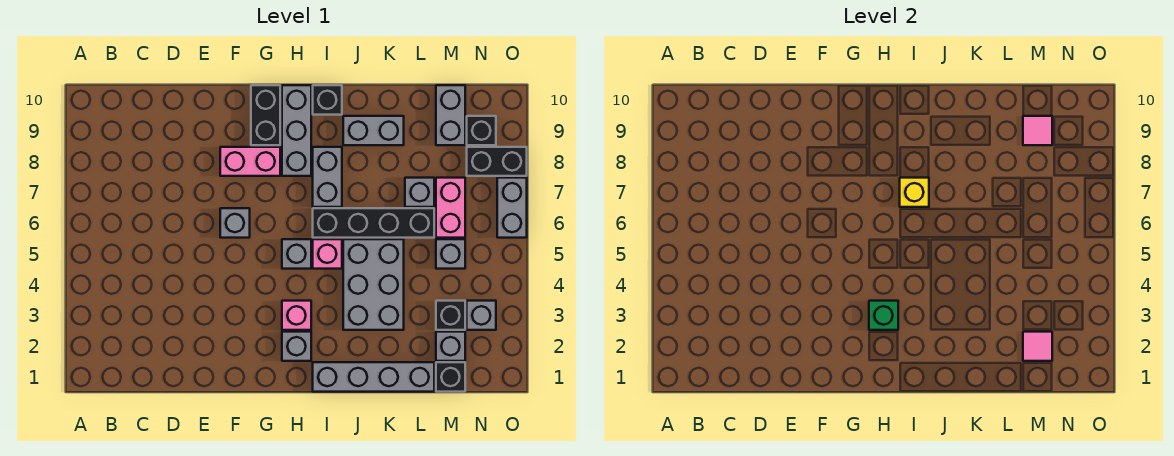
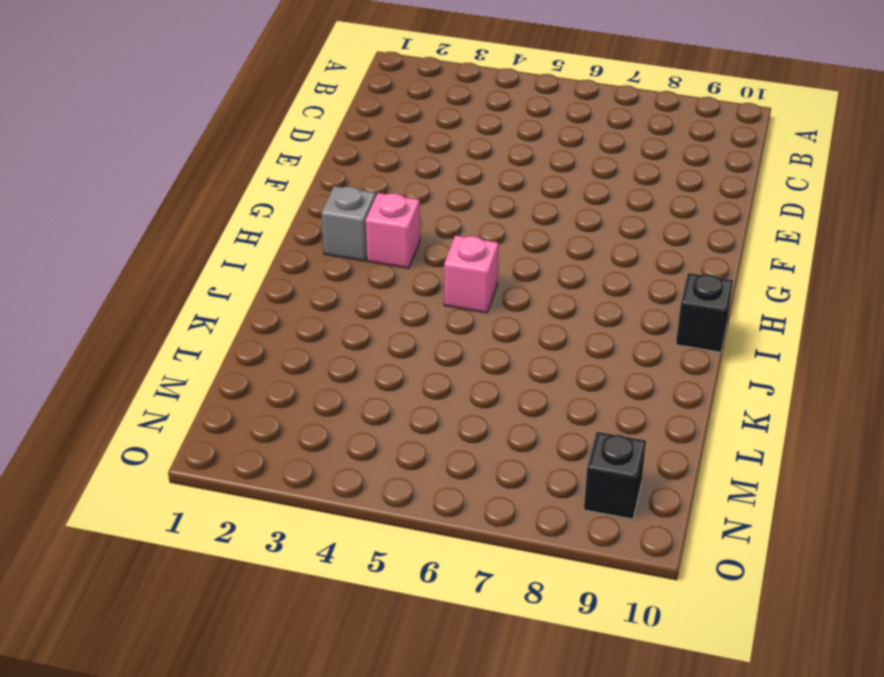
none -> grey brick F6 level 1
none -> pink brick F8:G8 level 1
none -> black brick G9:G10 level 1

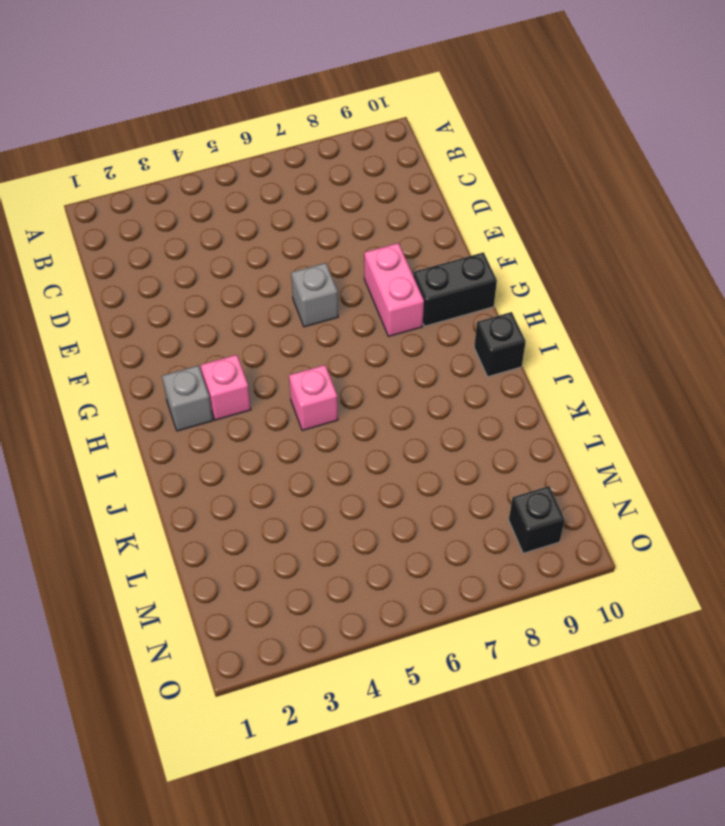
none -> grey brick H5 level 1
none -> grey brick H8:H10 level 1
none -> grey brick I1:L1 level 1

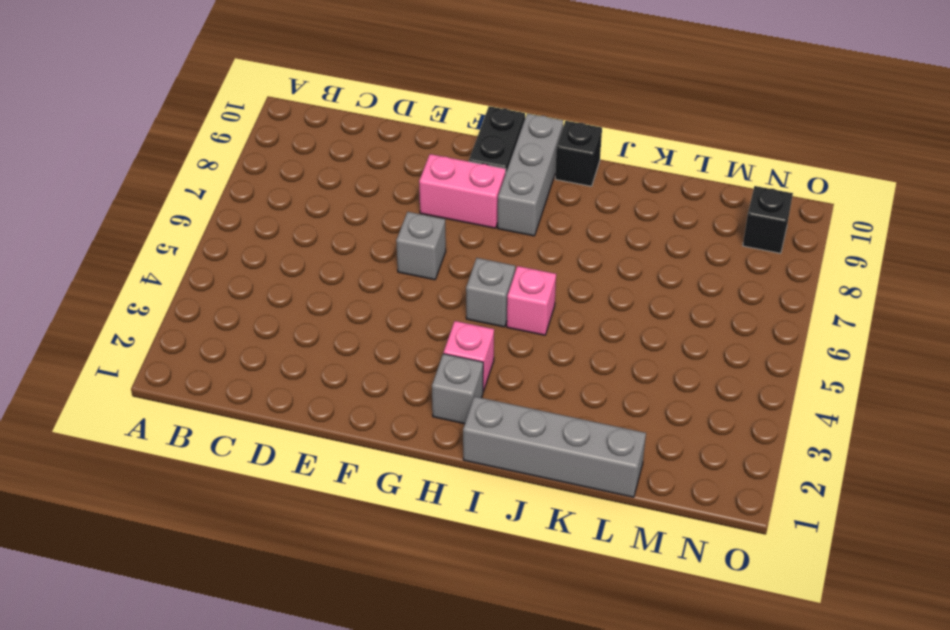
none -> black brick I6:L6 level 1
none -> grey brick I7:I8 level 1
none -> grey brick J3:K5 level 1

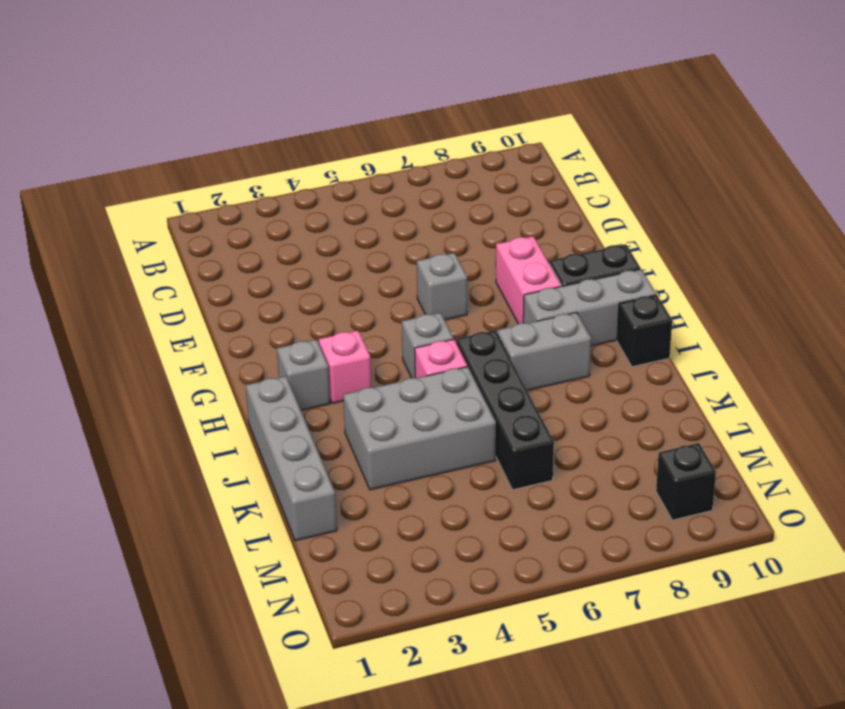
none -> grey brick J9:K9 level 1
none -> grey brick L7 level 1
none -> black brick M1 level 1

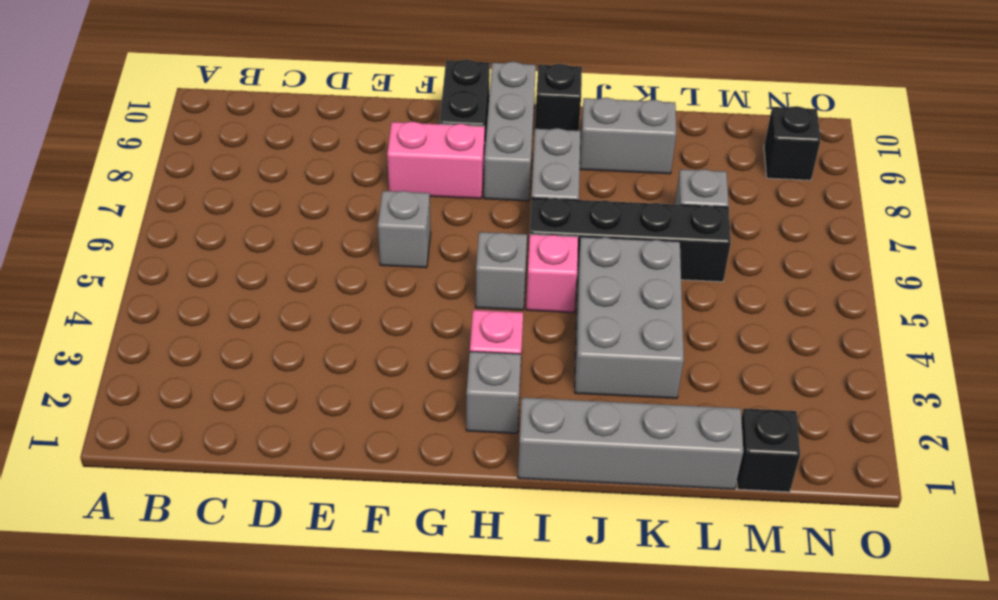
none -> grey brick M2 level 1
none -> black brick M3 level 1
none -> grey brick M5 level 1

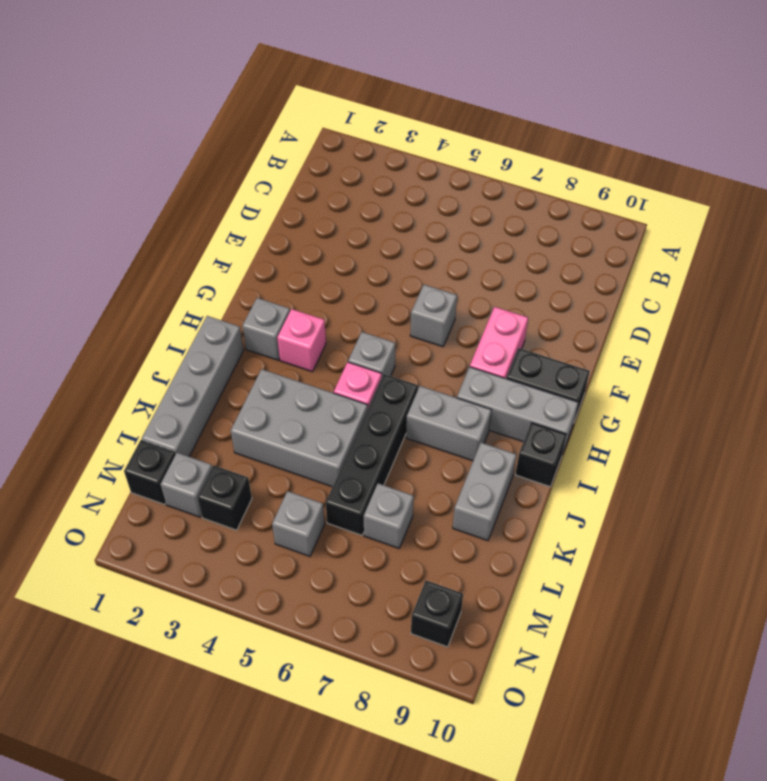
none -> pink brick M6:M7 level 1
none -> grey brick M9:M10 level 1
none -> grey brick N3 level 1

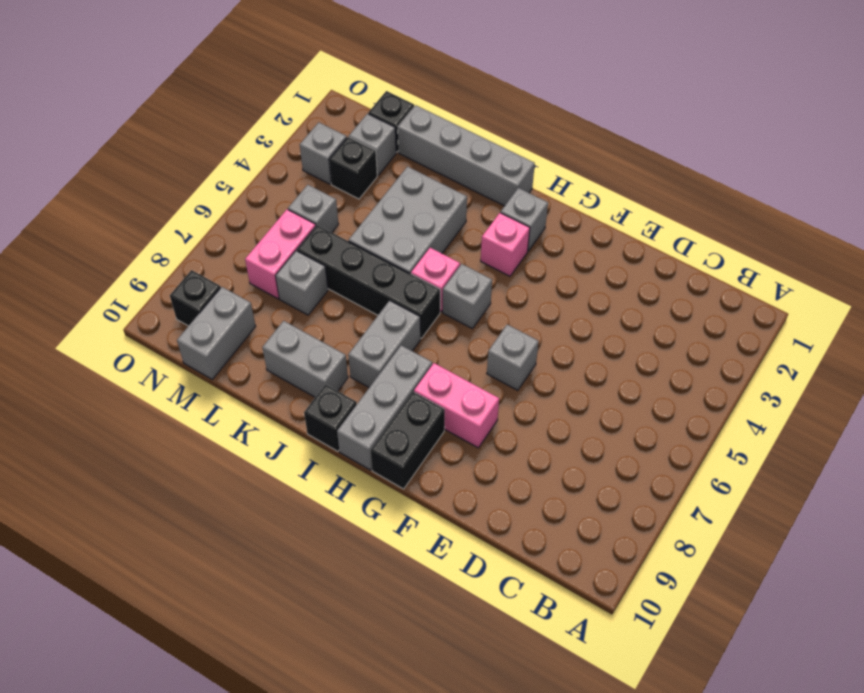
none -> black brick N8:O8 level 1
none -> grey brick O6:O7 level 1
none -> green brick H3 level 2

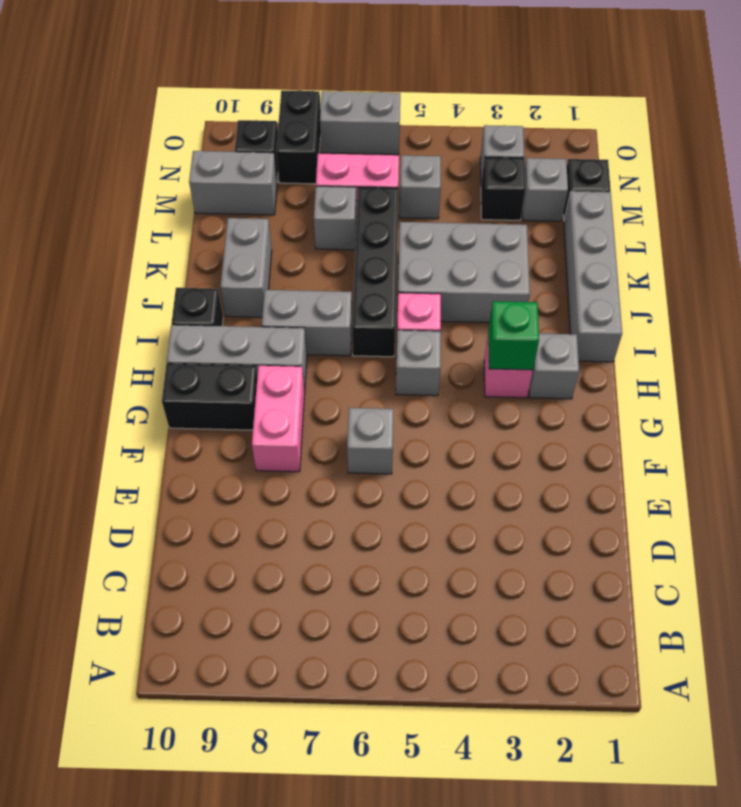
none -> yellow brick I7 level 2
none -> pink tile M2 level 2
none -> pink tile M9 level 2

